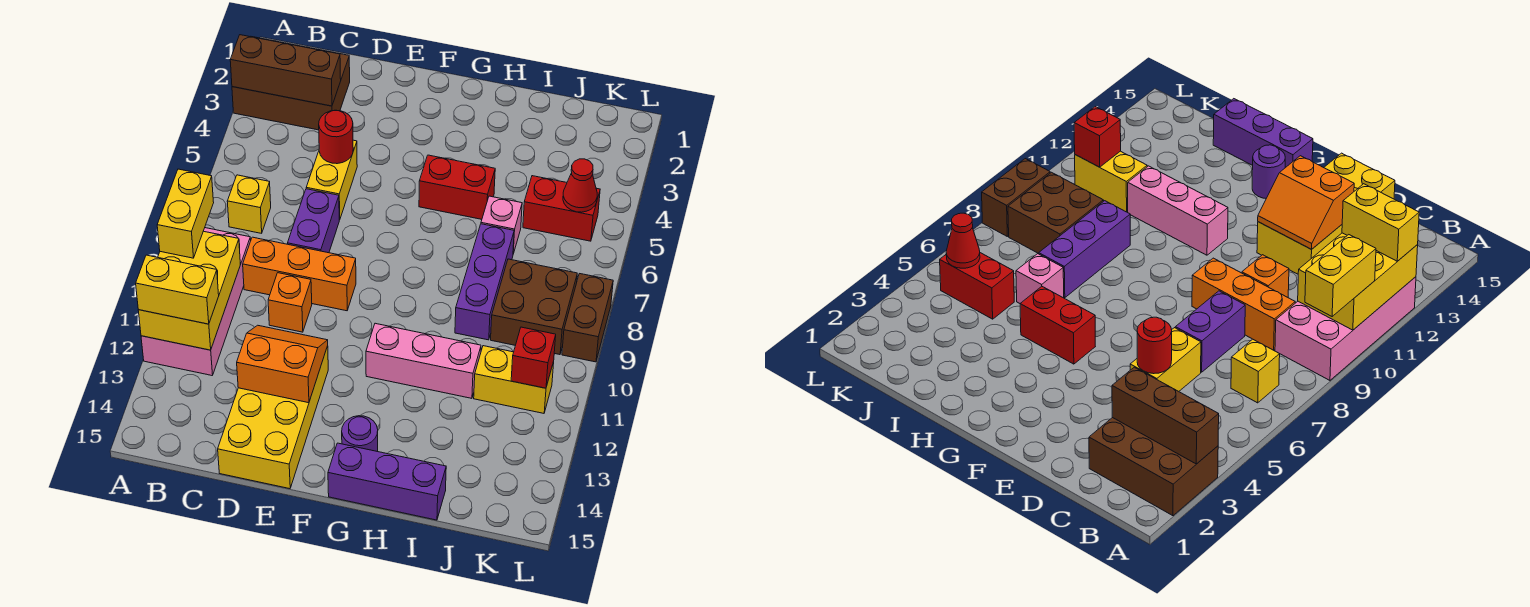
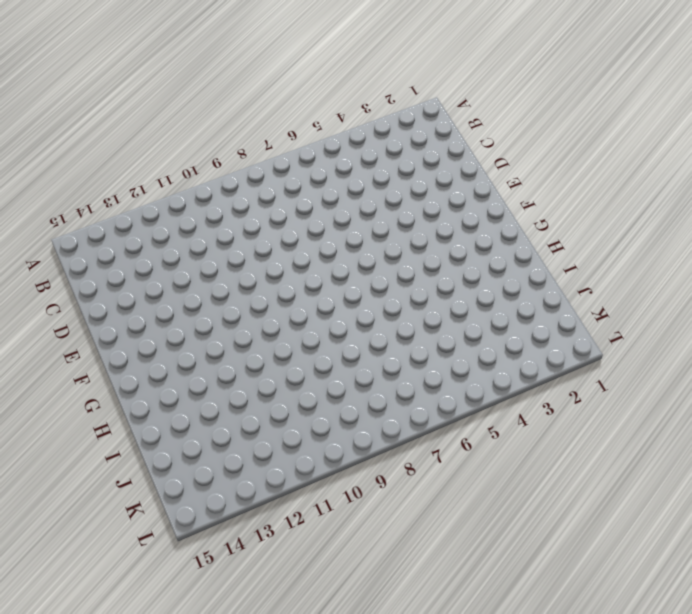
none -> brown brick A2:C3 level 1
none -> pink brick A9:B12 level 1
none -> yellow brick B7 level 1

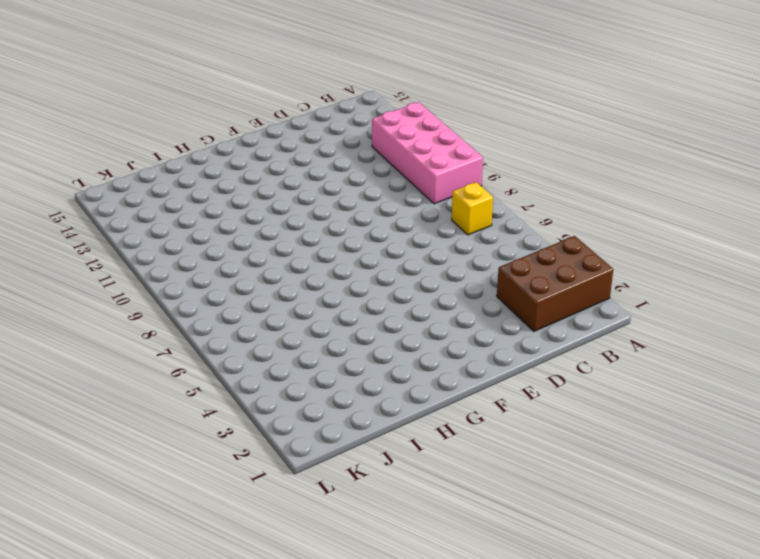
none -> orange brick C9:E9 level 1
none -> yellow brick D5:D6 level 1
none -> purple brick D7:D8 level 1

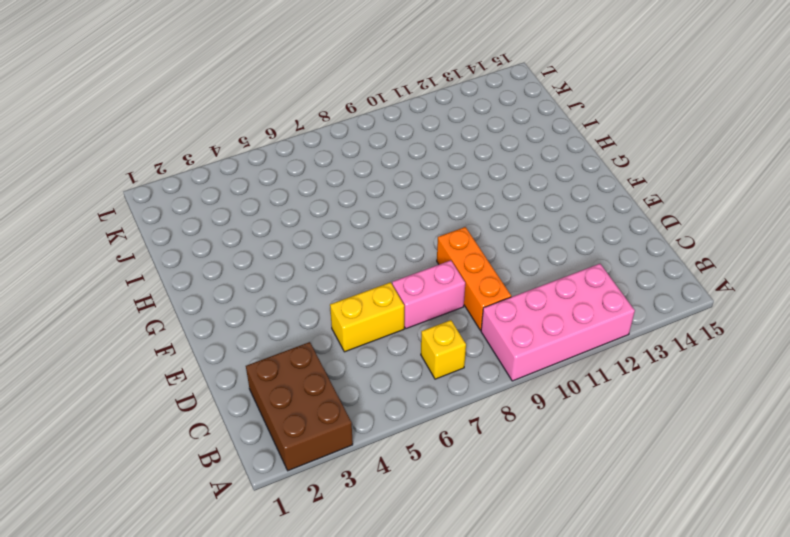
pink brick D7:D8 level 1 -> purple brick D7:D8 level 1
none -> orange brick D10 level 1
none -> yellow brick D12:E15 level 1
none -> red brick G5:H5 level 1

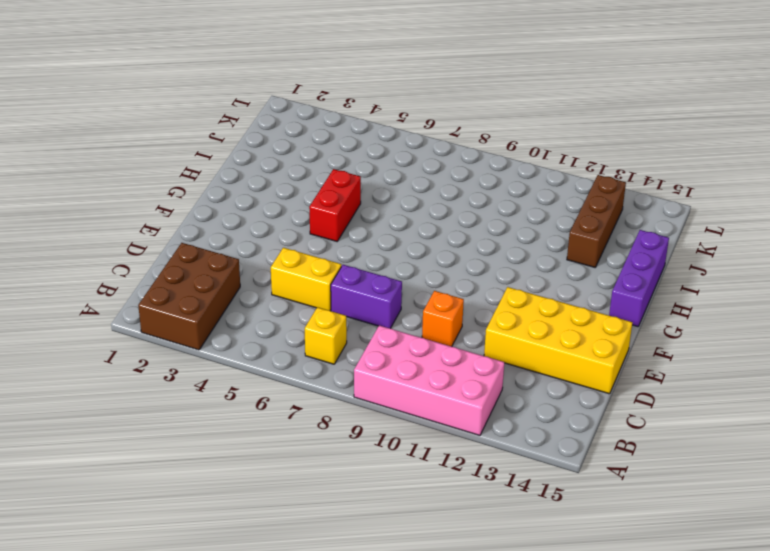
brown brick I13:K13 level 1 -> brown brick A3:C3 level 2
none -> orange brick C9:E9 level 1
none -> pink brick G11:I11 level 1
none -> purple round brick G14 level 1

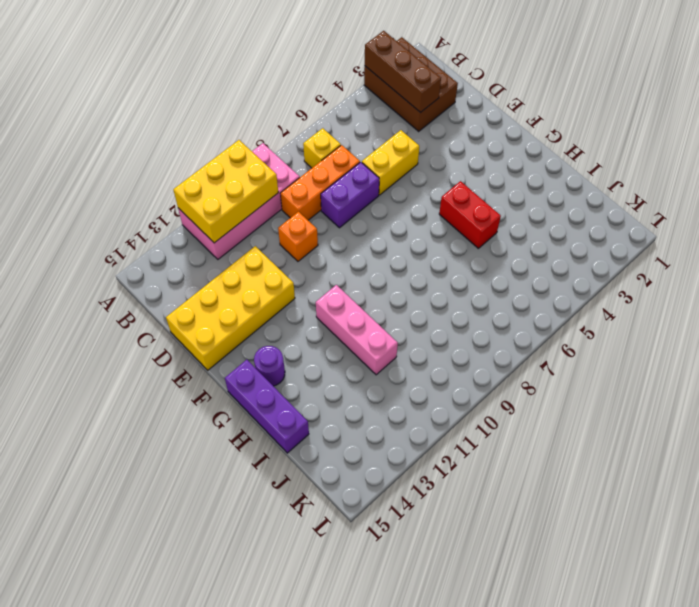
orange brick C7:C9 level 1 -> orange brick C9:E9 level 1
none -> pink brick I6 level 1
none -> purple brick I7:I9 level 1
none -> red brick J5:K5 level 1

